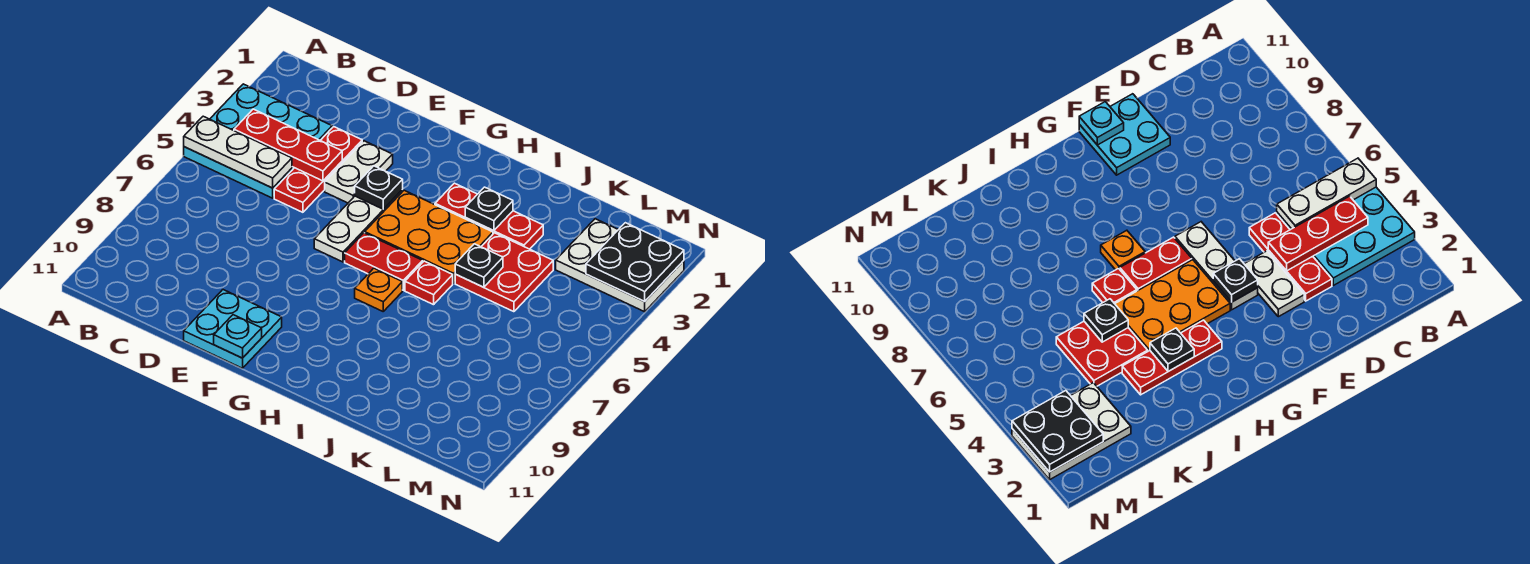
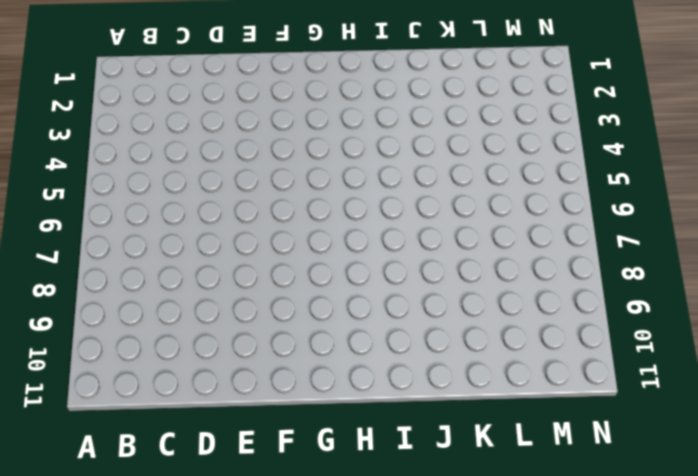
none -> cyan plate A3:C5 level 1
none -> red plate D3:D5 level 1
none -> white plate E3:E4 level 1

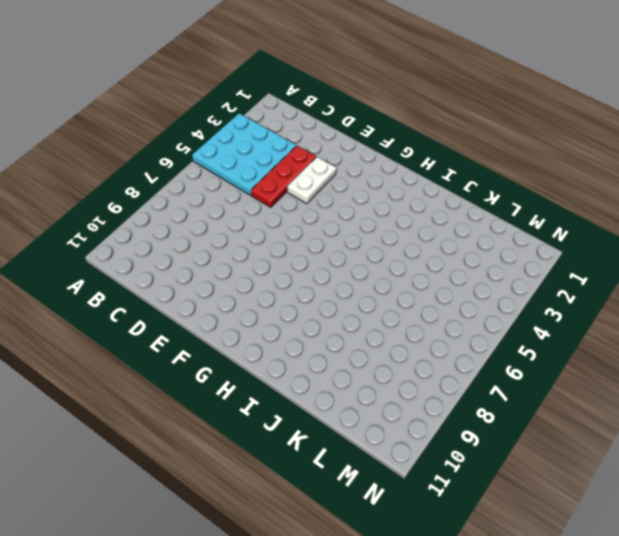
none -> cyan plate E10:F11 level 1
none -> white plate F4:F6 level 1
none -> orange plate G4:I5 level 1

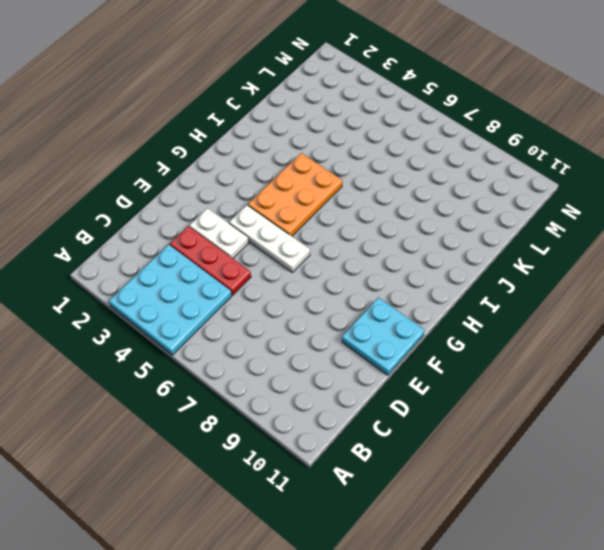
none -> red plate G6:H6 level 1
none -> red plate H3:J3 level 1
none -> orange plate H7 level 1

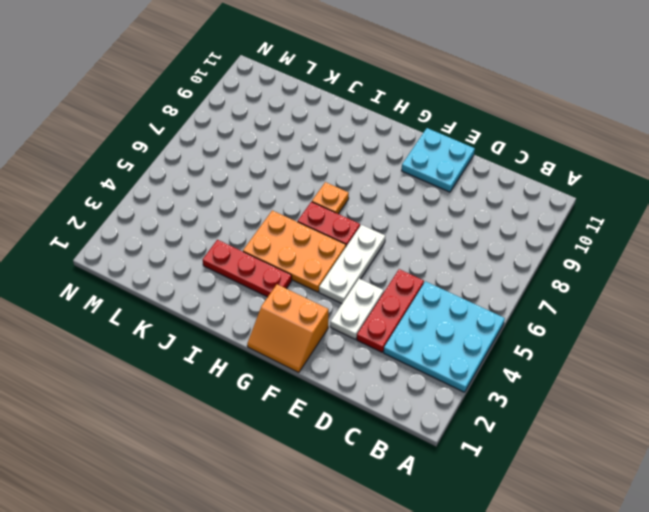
orange slope F1:G2 level 1 top 2 -> none
none -> red plate I6 level 1
none -> red plate J4:K5 level 1
none -> white plate L2:N3 level 1

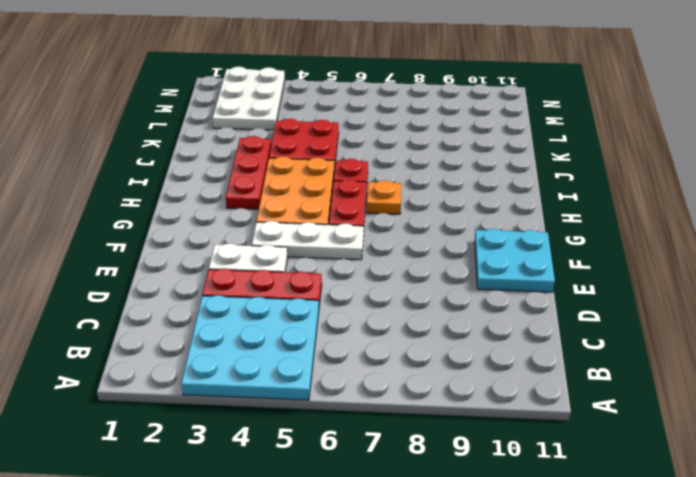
none -> white plate A5:C5 level 2
none -> red plate B4:D4 level 2
none -> black plate F4 level 2

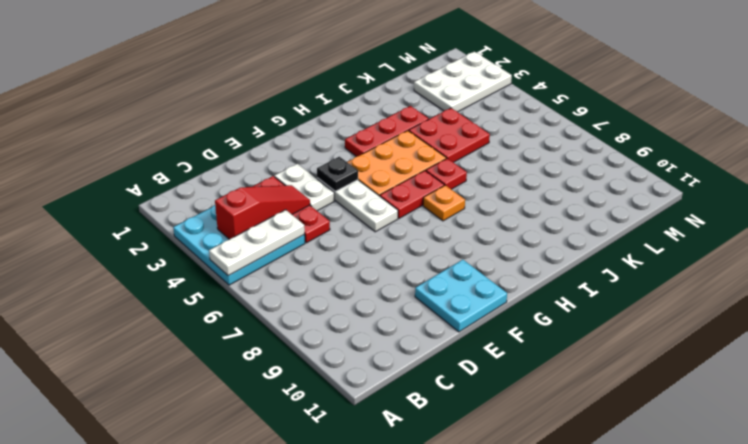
red slope B4:D4 level 2 top B -> red plate B4:D4 level 2
none -> cyan plate F11 level 2
none -> black plate I3 level 2
none -> black plate J5 level 2

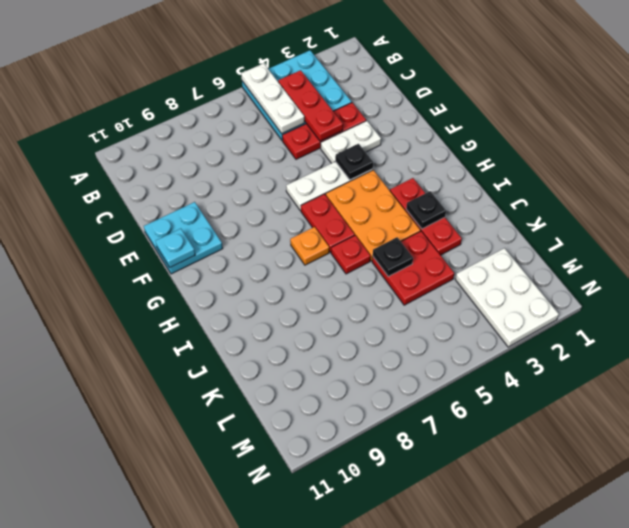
none -> black plate M2:N3 level 2

